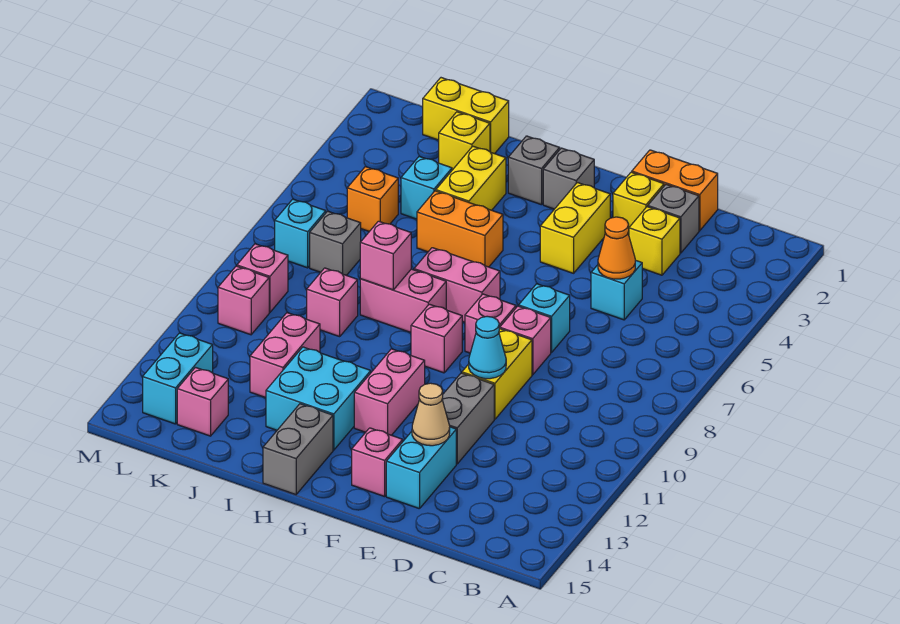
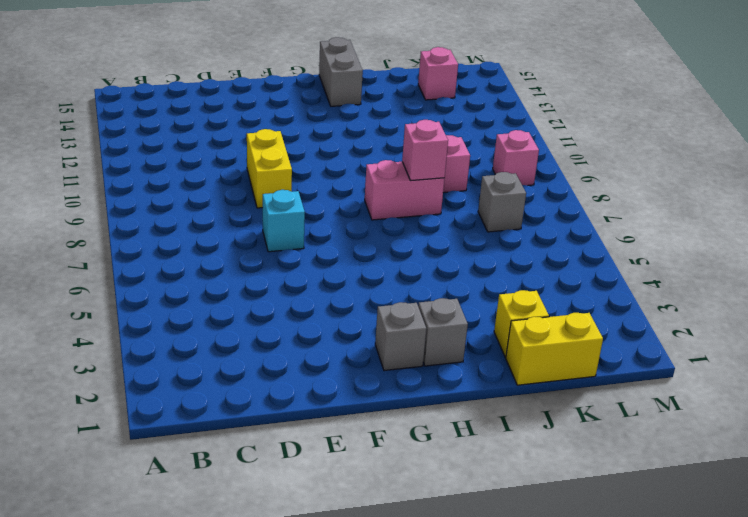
none -> orange brick D1:E1 level 1
none -> grey brick D2 level 1
none -> yellow brick D3 level 1
none -> cyan brick D5 level 1

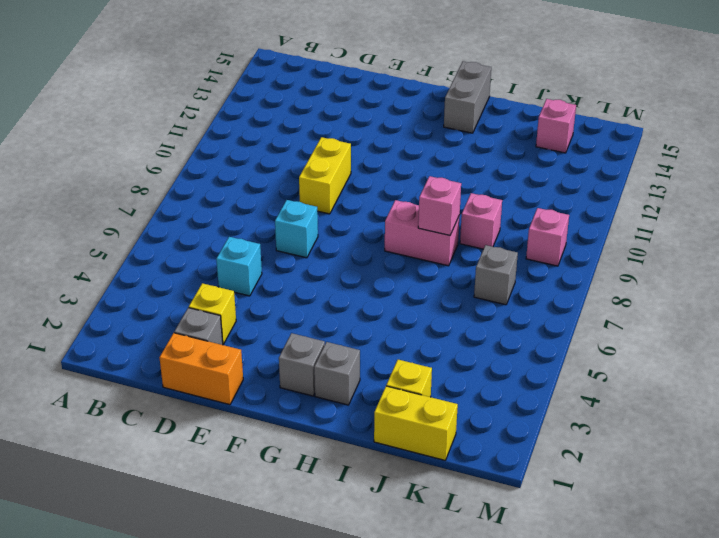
none -> yellow brick E2 level 1
none -> pink brick E8 level 1
none -> grey brick E11:E12 level 1
none -> cyan brick E13:E14 level 1

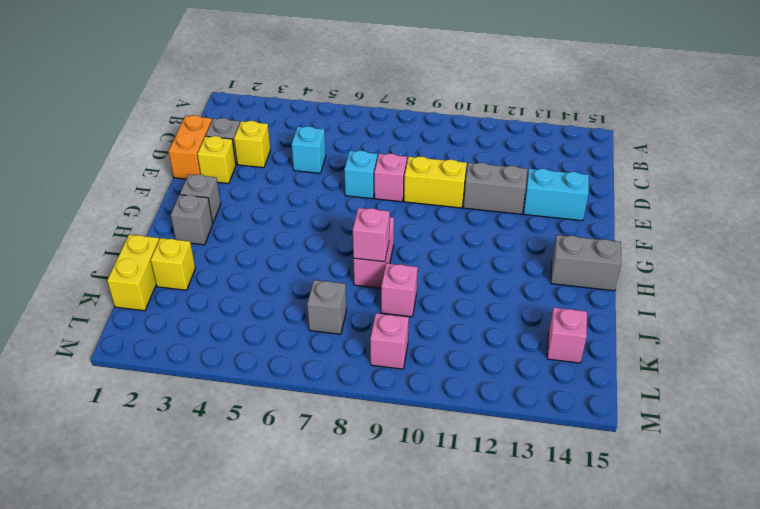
none -> yellow brick F3:F4 level 1
none -> pink brick F8 level 1
none -> pink brick F14 level 1
none -> pink brick G7:H7 level 1

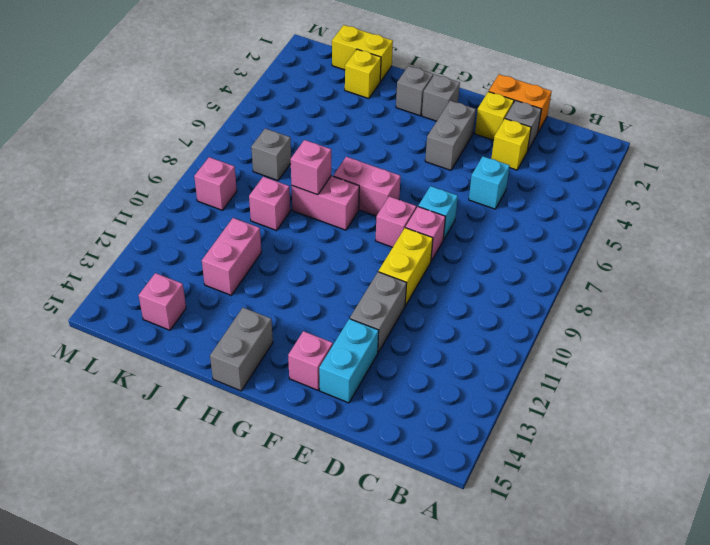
grey brick F3:F4 level 1 -> yellow brick F3:F4 level 1
none -> pink brick G9 level 1
none -> pink brick G11:G12 level 1
none -> orange brick H5:I5 level 1
none -> cyan brick H12:I13 level 1

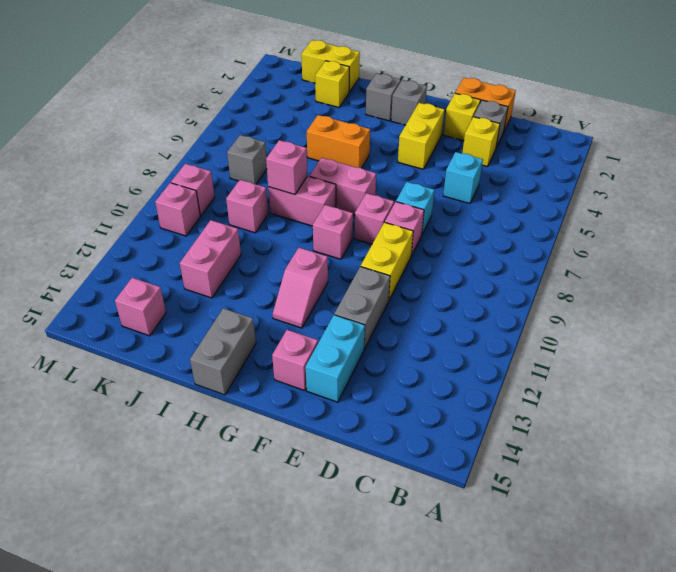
pink slope G11:G12 level 1 top 11 -> pink brick G11:G12 level 1
none -> cyan brick H12:I13 level 1
none -> yellow brick I3:I4 level 1
none -> cyan brick J4 level 1
none -> orange brick K5 level 1

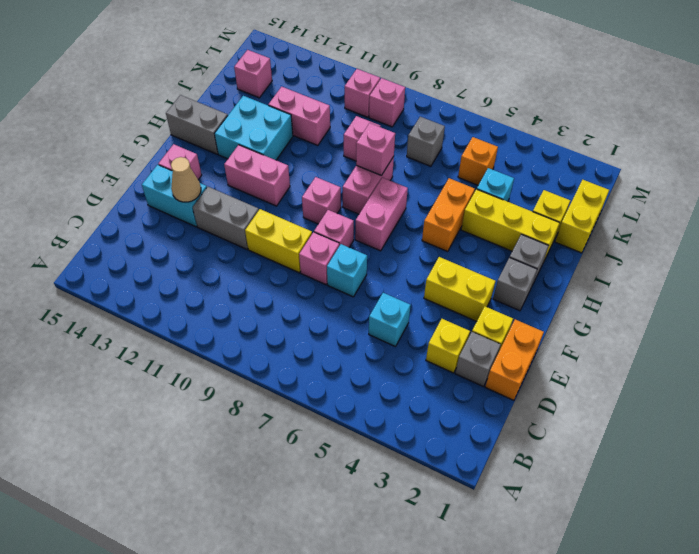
yellow brick I2:I4 level 1 -> yellow brick I3:I4 level 1
none -> cyan brick L7 level 1
none -> cyan brick L13:L14 level 1
none -> orange cone D5 level 2
none -> cyan cone E10 level 2

